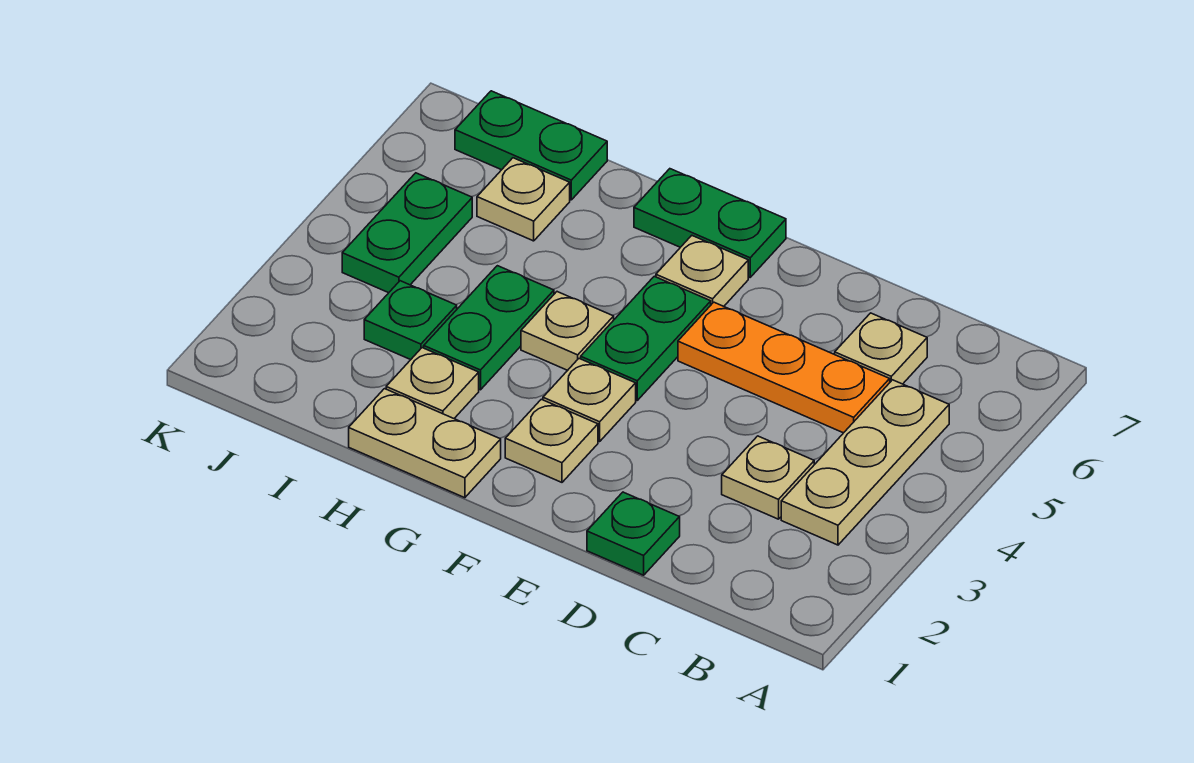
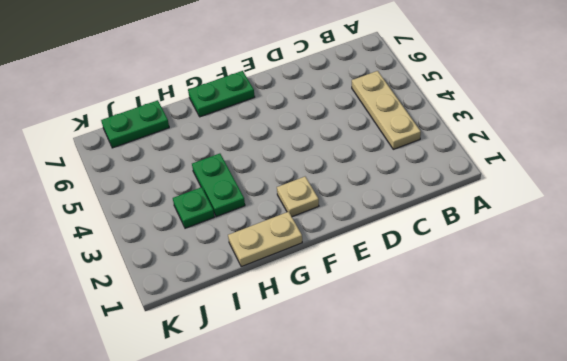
none -> tan plate C3 level 1
none -> orange plate C5:E5 level 1
none -> tan plate C6 level 1

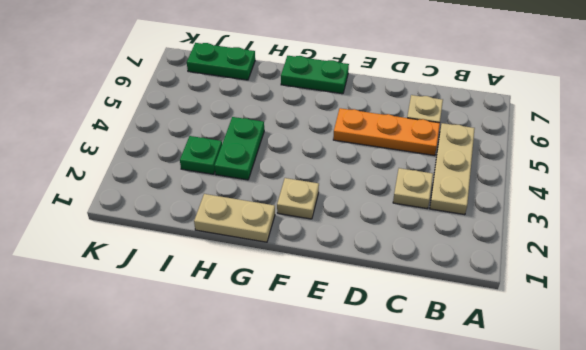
none -> green plate D1 level 1
none -> tan plate F3 level 1
none -> green plate F4:F5 level 1

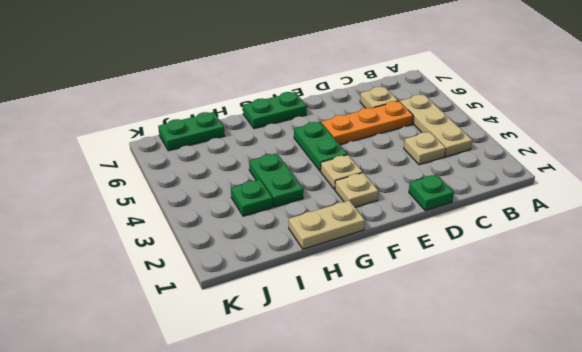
none -> tan plate F6 level 1
none -> tan plate G4 level 1
none -> tan plate H2 level 1

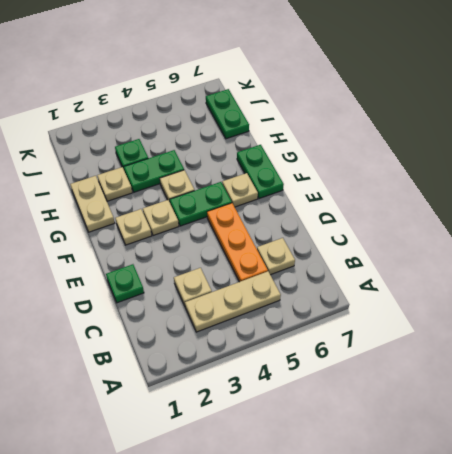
none -> tan plate I6 level 1
none -> green plate J4:J5 level 1

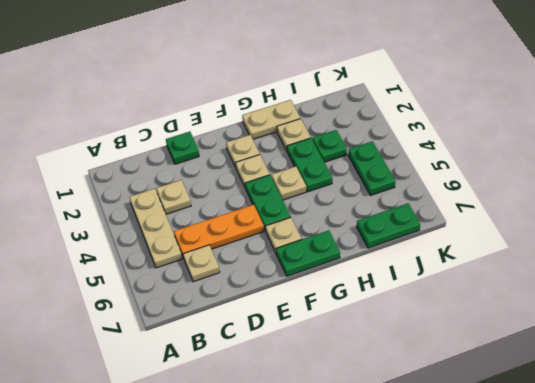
none -> tan plate I6 level 1

